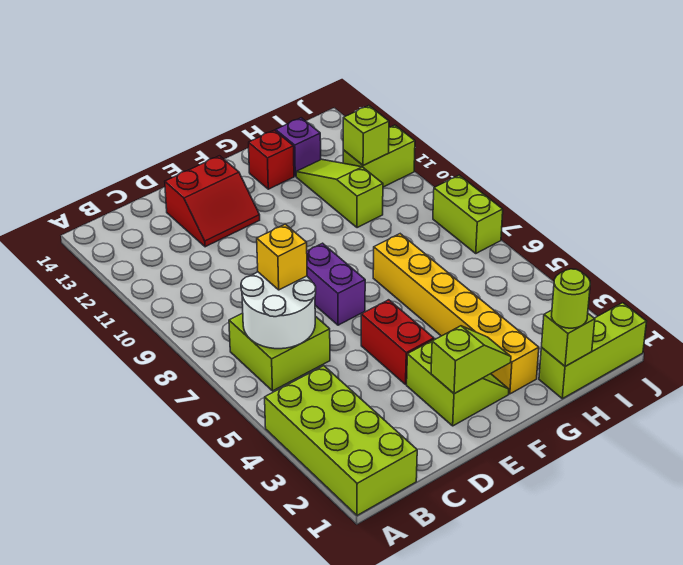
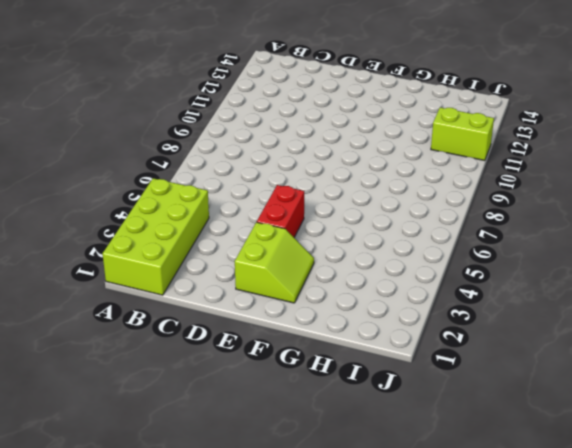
none -> lime brick B6:C7 level 1
none -> red slope D12:E13 level 1 top 13
none -> purple brick E7:E8 level 1

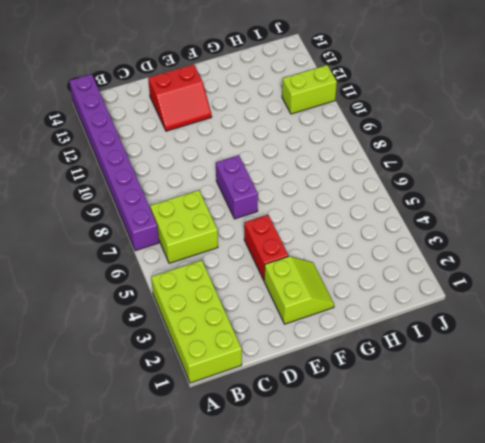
purple brick A7:A14 level 1 -> none
none -> yellow brick G2:G7 level 1
none -> red brick G13 level 1
none -> lime brick H1:J1 level 1

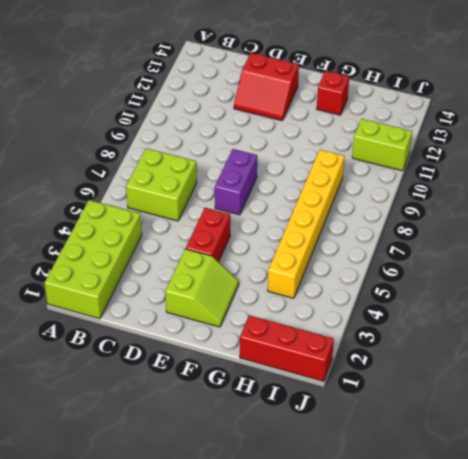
red brick H1:J1 level 1 -> lime brick H1:J1 level 1
yellow brick H4:H9 level 1 -> yellow brick G2:G7 level 1
none -> lime slope H10:H12 level 1 top 10
none -> purple brick H13 level 1
none -> lime brick J7:J8 level 1

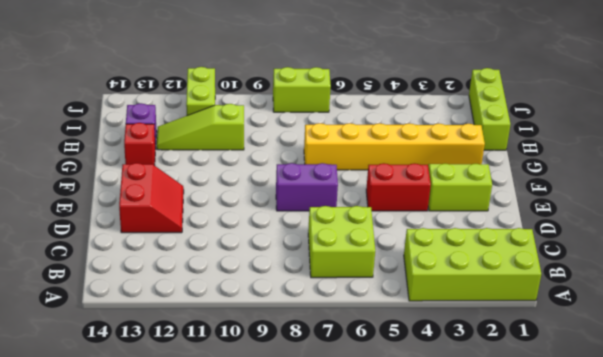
none -> white round brick B6:C7 level 2
none -> lime slope E2:F2 level 2 top E
none -> lime brick H1 level 2

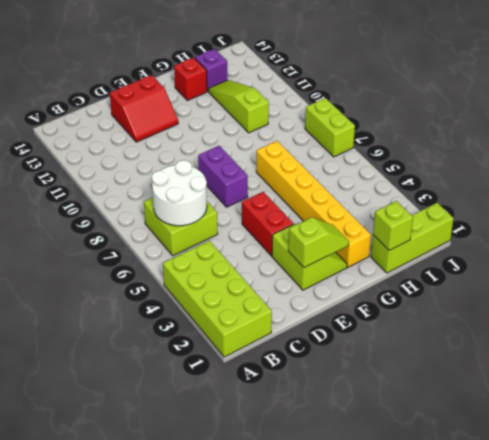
none -> lime brick I11:J11 level 1
none -> lime brick I11 level 2
none -> yellow brick C7 level 3

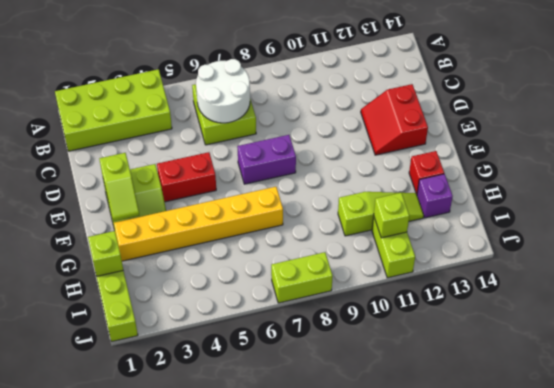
none -> yellow brick C7 level 3
none -> lime round brick H1 level 3

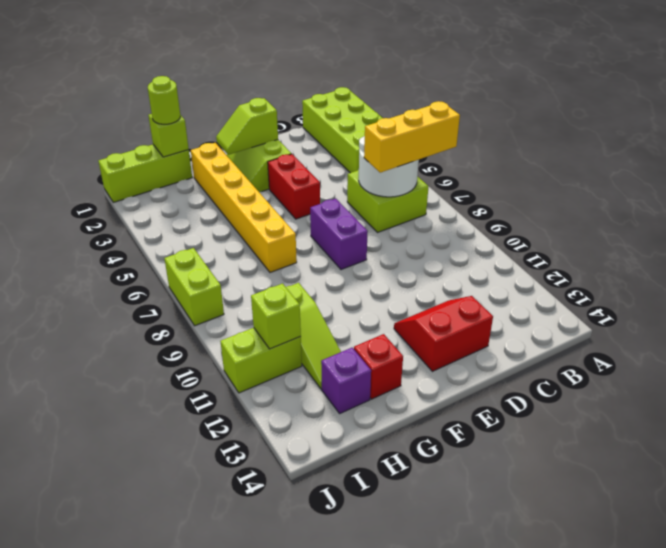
yellow brick A7:C7 level 3 -> yellow brick C7 level 3

